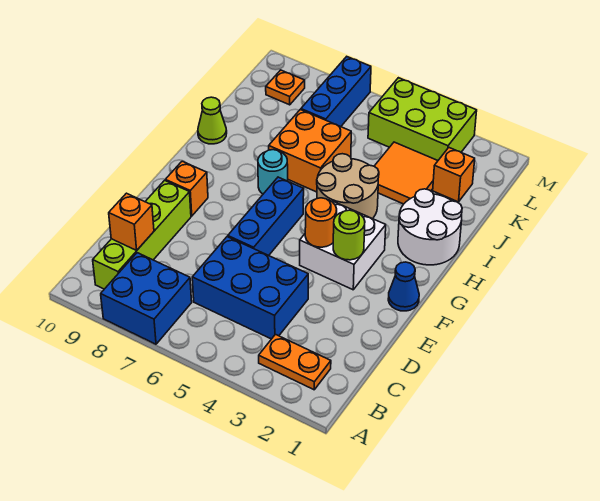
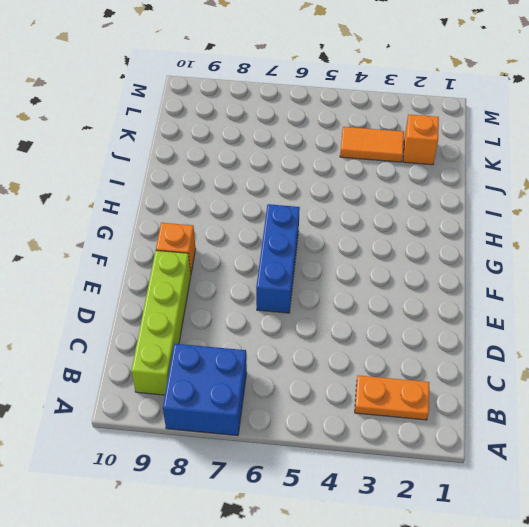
orange tile K3:K4 level 1 -> orange tile J3:K4 level 1
none -> blue brick C4:D6 level 1
none -> blue cone F1 level 1
none -> white brick F3:G4 level 1

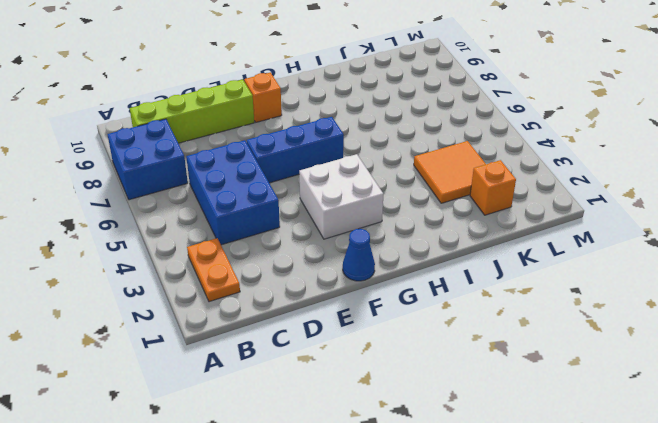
none -> white round brick H1:I2 level 1
none -> tan round brick H4:I5 level 1
none -> cyan round brick H7 level 1

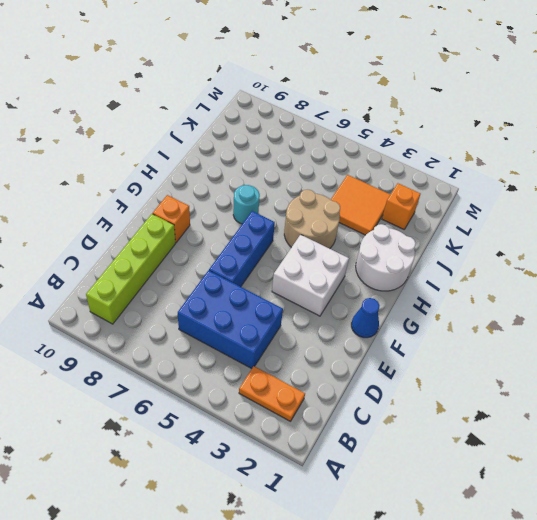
none -> blue brick A7:B8 level 1
none -> orange brick I6:J7 level 1
none -> lime cone I10 level 1

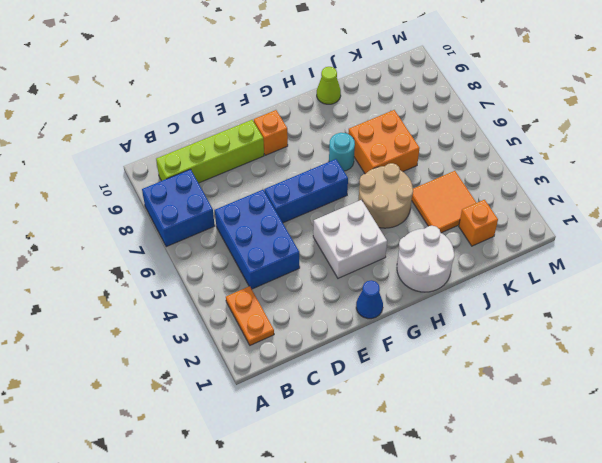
none -> blue brick K7:M7 level 1
none -> lime brick L3:M5 level 1
none -> orange plate L9 level 1

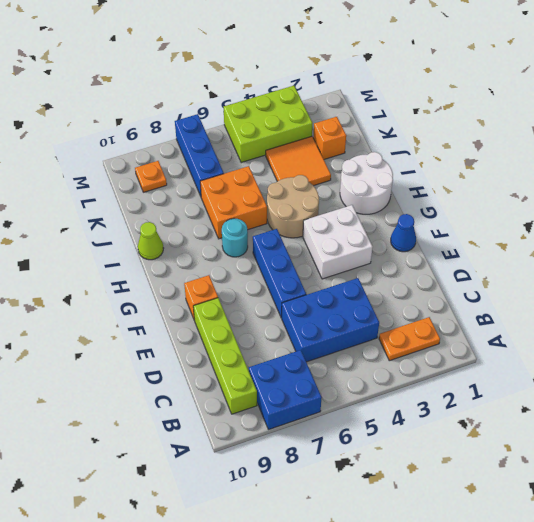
none -> orange brick C9 level 2
none -> lime round brick F3 level 2
none -> orange round brick F4 level 2

